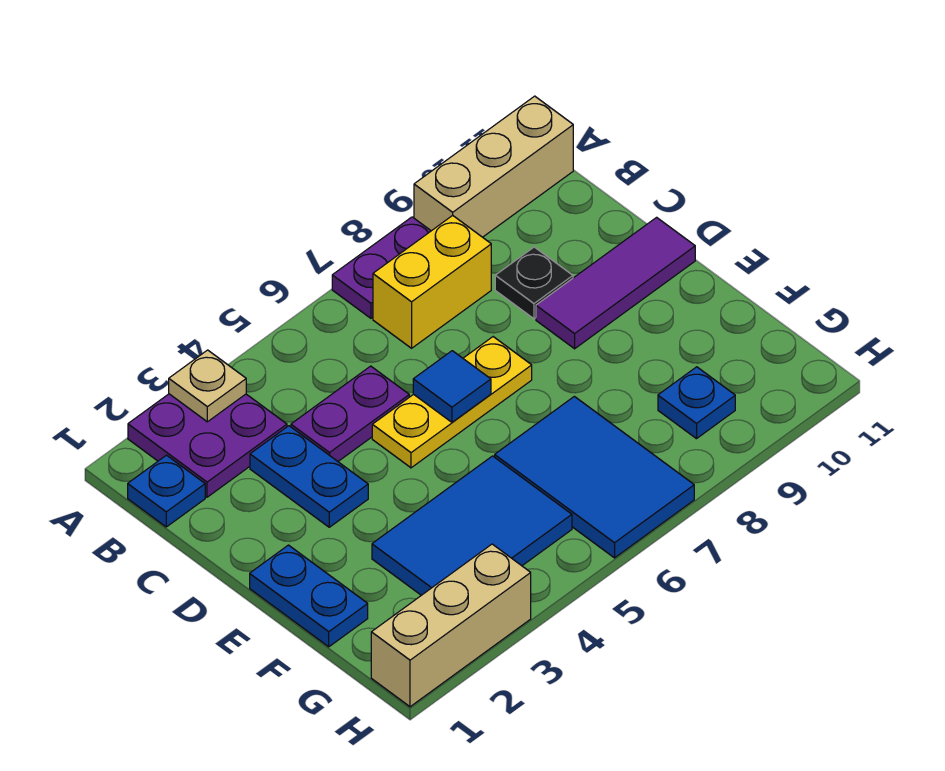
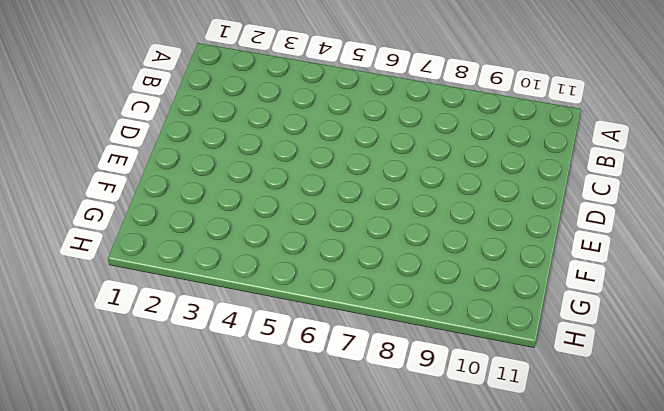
none -> purple plate A2:B3 level 1
none -> purple plate A7:A8 level 1
none -> tan brick A9:A11 level 1

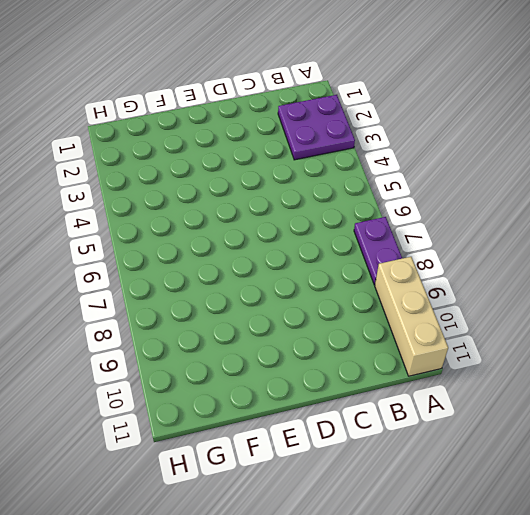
none -> blue plate B1 level 1
none -> yellow brick B7:B8 level 1
none -> blue plate C3:D3 level 1

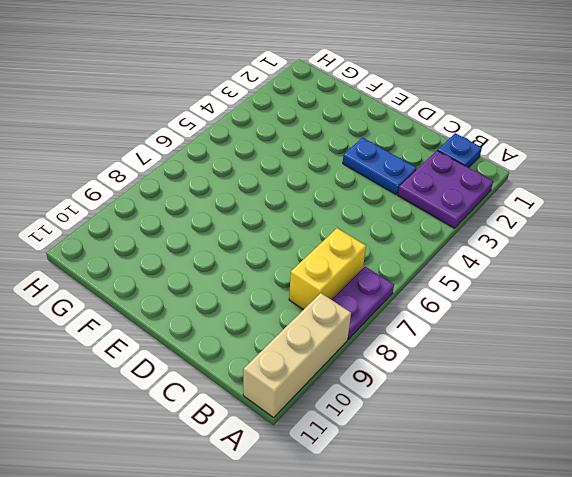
none -> purple plate C4:C5 level 1
none -> black plate C9 level 1
none -> yellow plate D5:D7 level 1

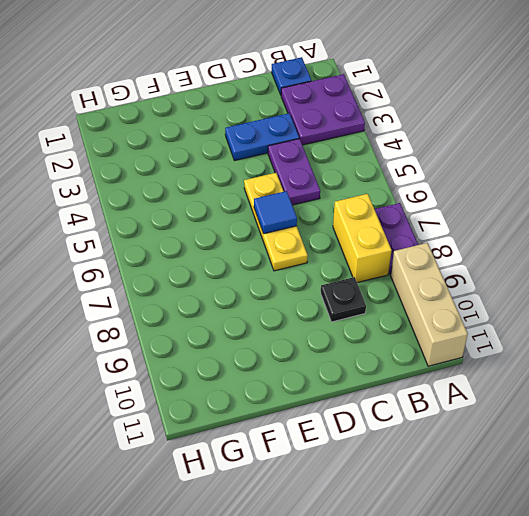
none -> purple tile D9:D11 level 1
none -> blue plate E1:F1 level 1
none -> blue tile F3:G5 level 1

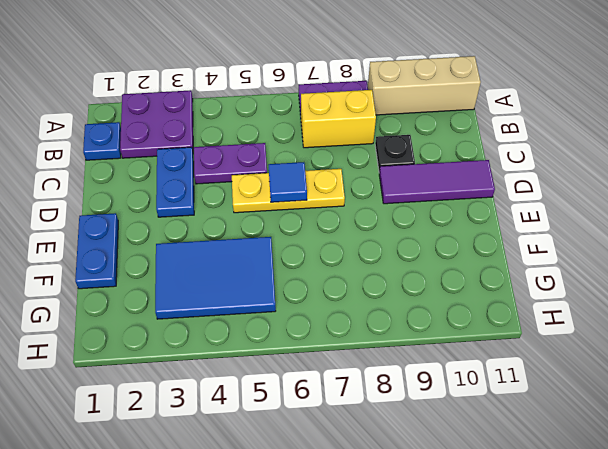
none -> blue tile F6:H7 level 1
none -> blue plate G9 level 1
none -> tan brick H1:H3 level 1

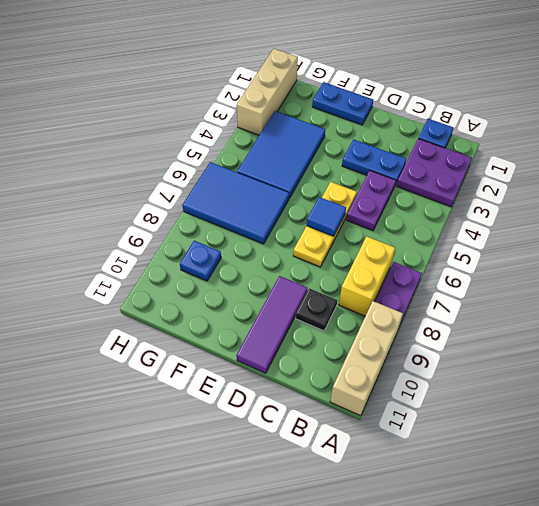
none -> tan plate A3 level 2

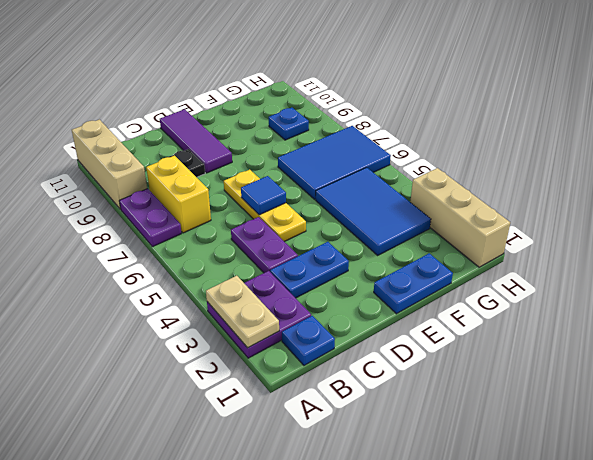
tan plate A2:A3 level 2 -> tan plate A3 level 2

